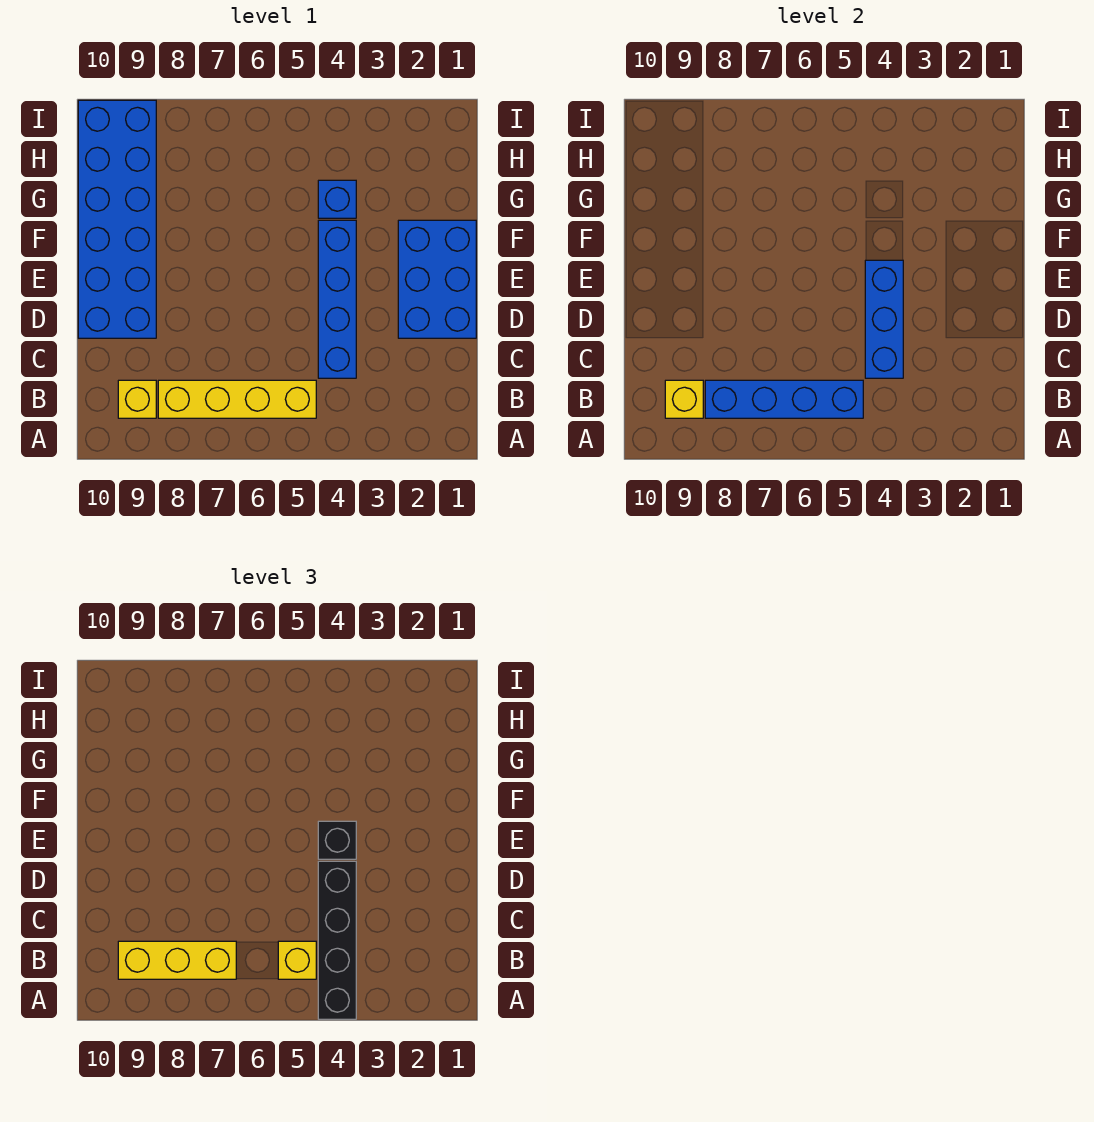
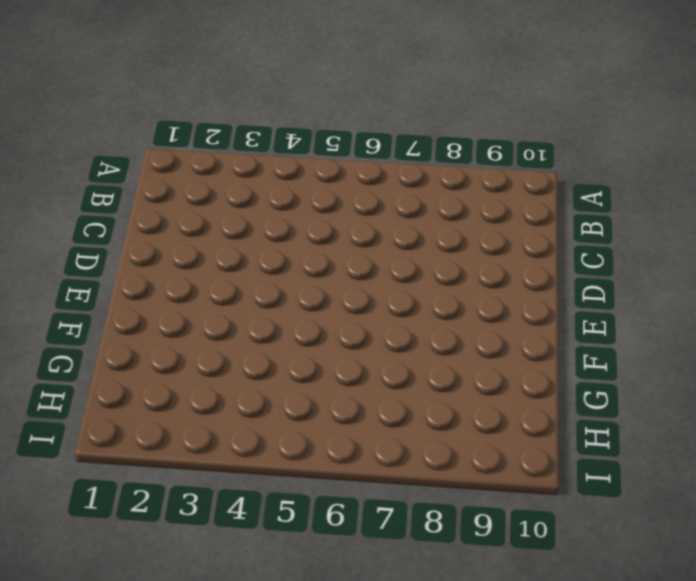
none -> yellow brick B5:B8 level 1
none -> yellow brick B9 level 1
none -> blue brick C4:F4 level 1

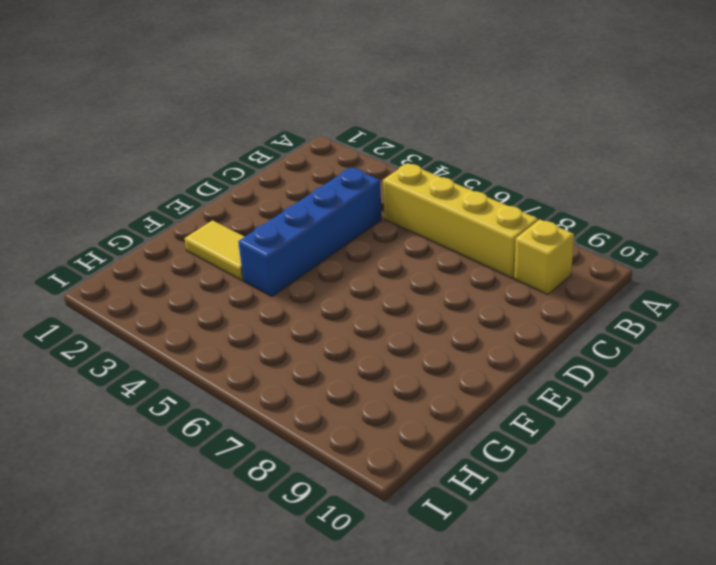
yellow tile F2:F3 level 1 -> blue brick D1:F2 level 1
none -> blue brick D9:I10 level 1
none -> blue brick G4 level 1
none -> blue brick B5:B8 level 2

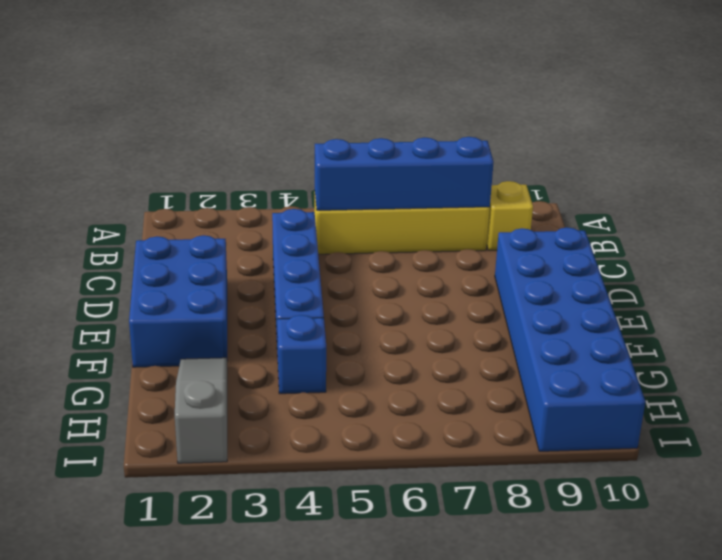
grey slope G2:I2 level 1 top I -> none
none -> yellow brick B9 level 2
none -> blue brick C4:E4 level 2
none -> black brick A4:D4 level 3

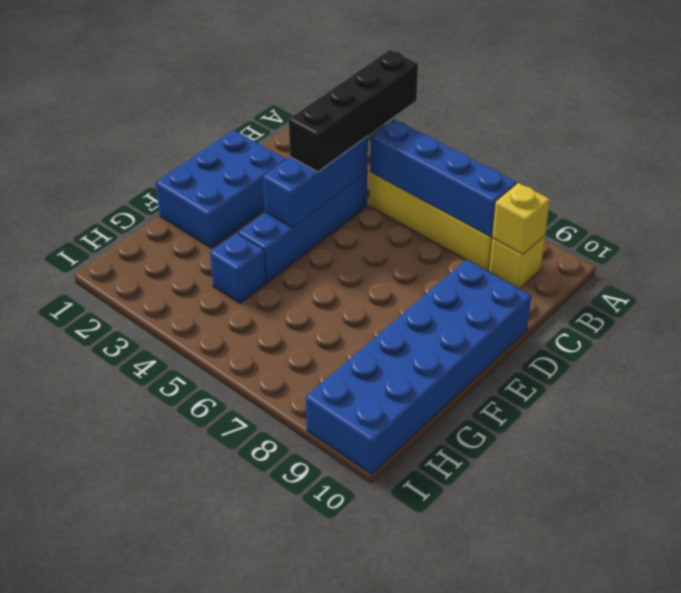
none -> yellow brick B5 level 3
none -> yellow brick B7:B9 level 3
none -> black brick E4 level 3

